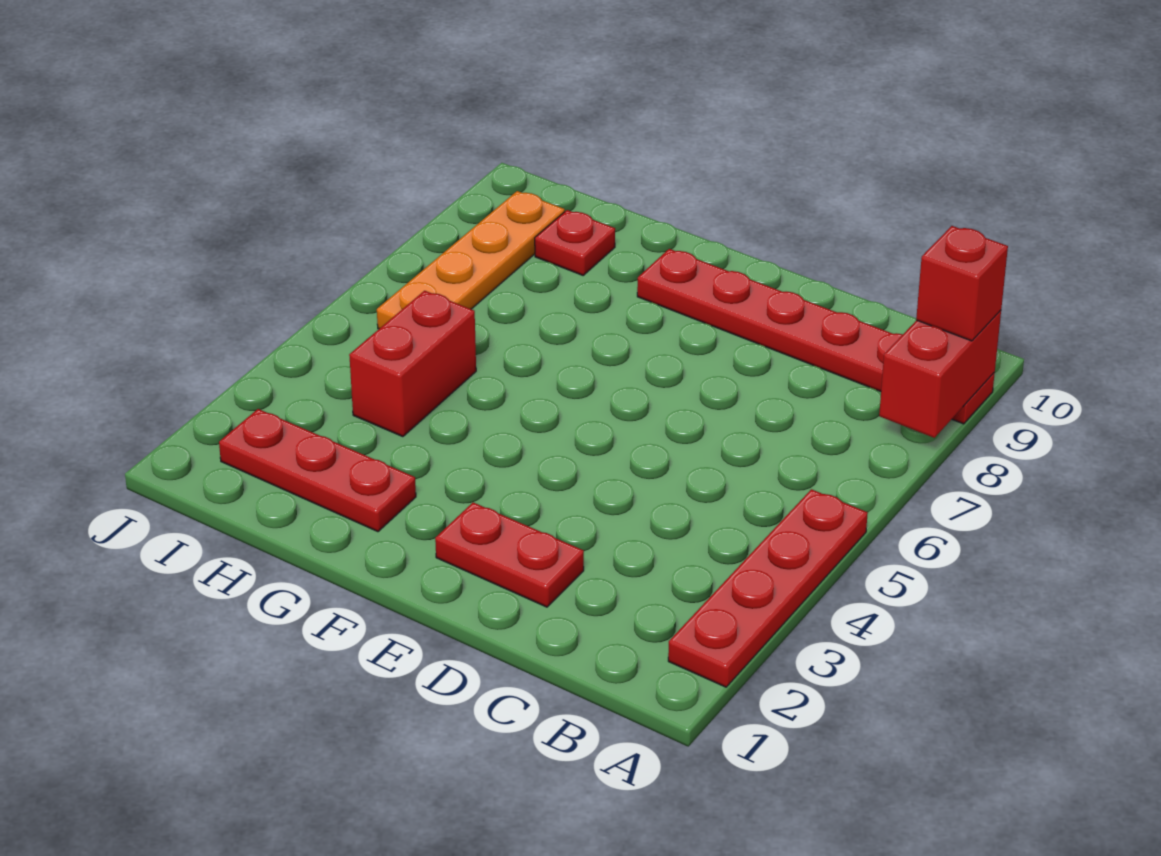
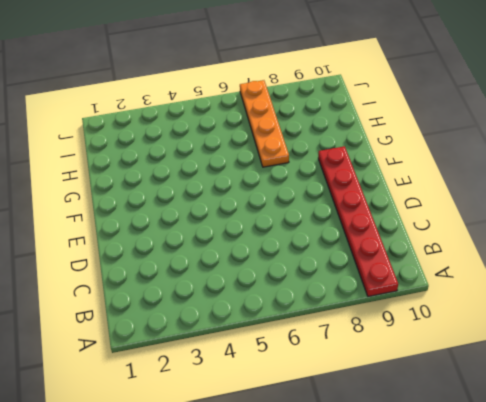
orange plate G7:J7 level 1 -> orange plate I6:I9 level 1
none -> red plate A2:A5 level 1
none -> red plate D2:E2 level 1

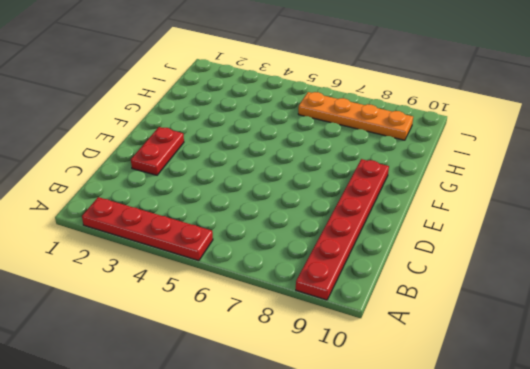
none -> red plate G2:I2 level 1
none -> red brick H4:H5 level 1

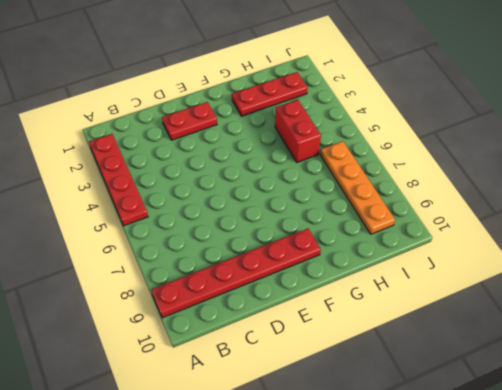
none -> red plate H9 level 1
none -> red brick A8:A9 level 2

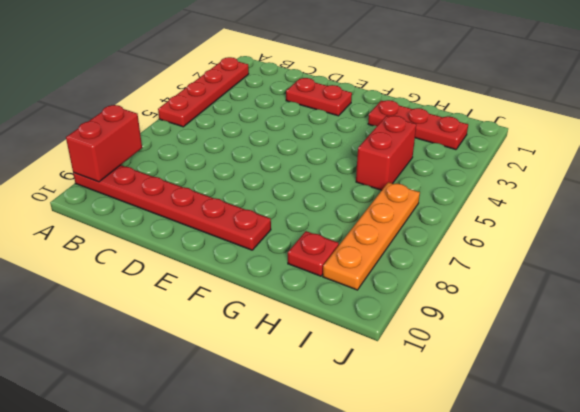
none -> red brick A9 level 3

